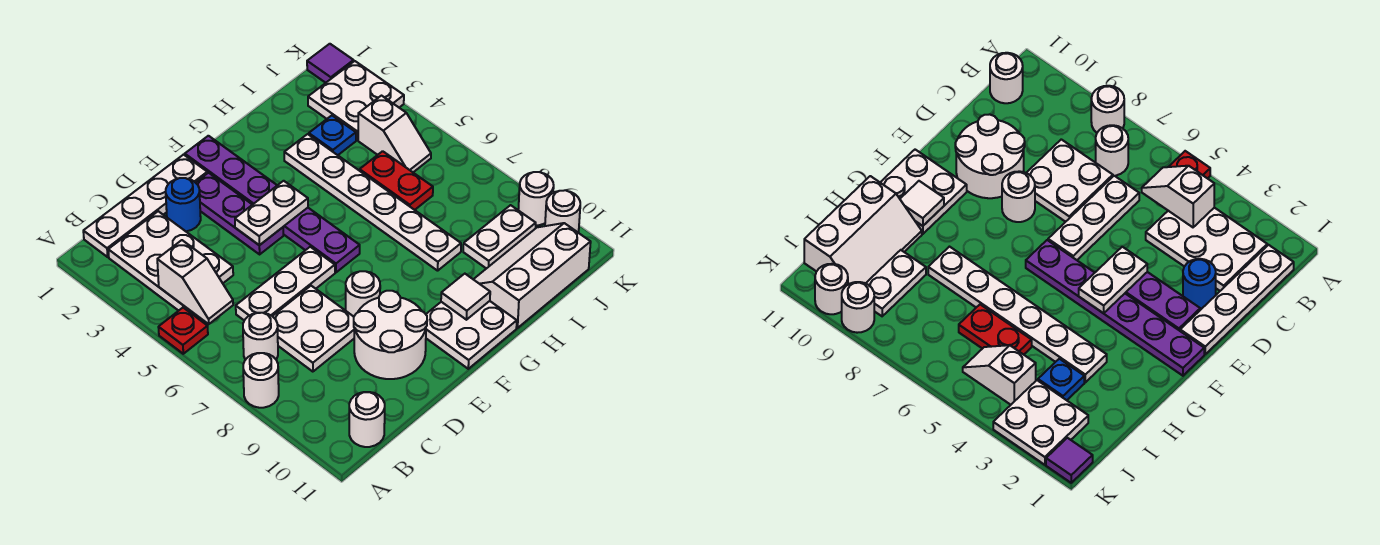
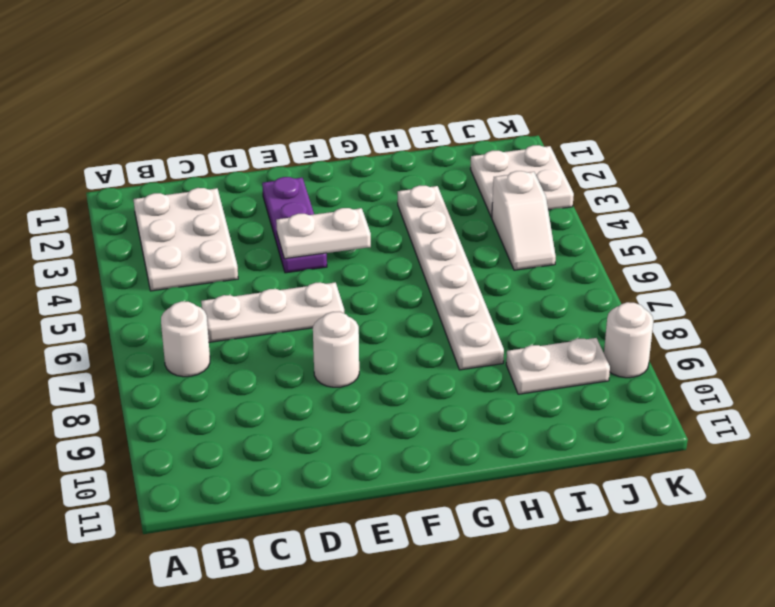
none -> red plate A5 level 1
none -> white round brick A8 level 1
none -> white plate B1:E1 level 1

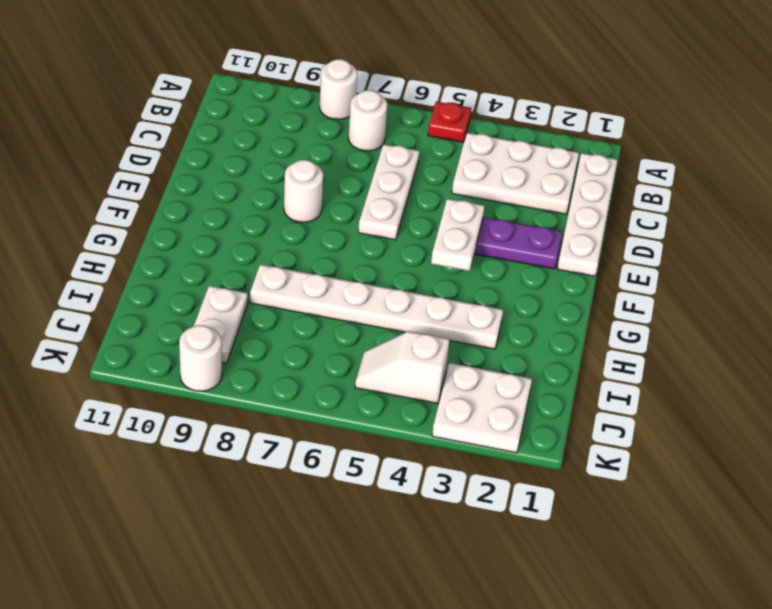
none -> white round brick B11 level 1
none -> white plate C7:D8 level 1
none -> blue round brick D2 level 1

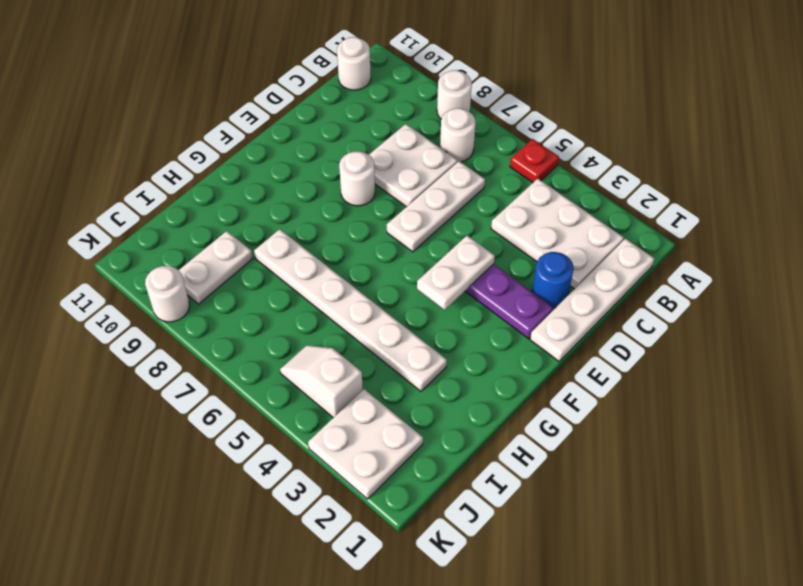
none -> white round brick D9:E10 level 1
none -> purple plate F1:F6 level 1
none -> white plate F10:G11 level 1

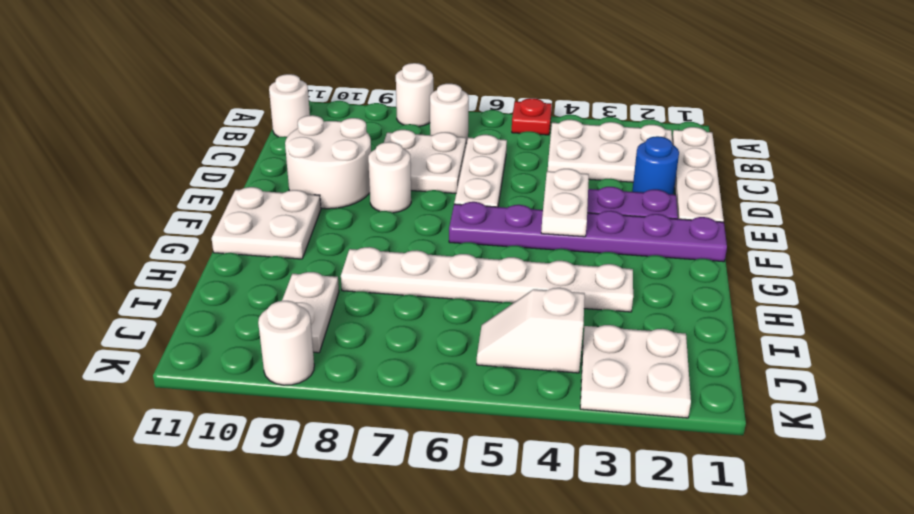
none -> white slope H10:J11 level 1 top 11
none -> blue plate I3 level 1
none -> red plate I5:I6 level 1

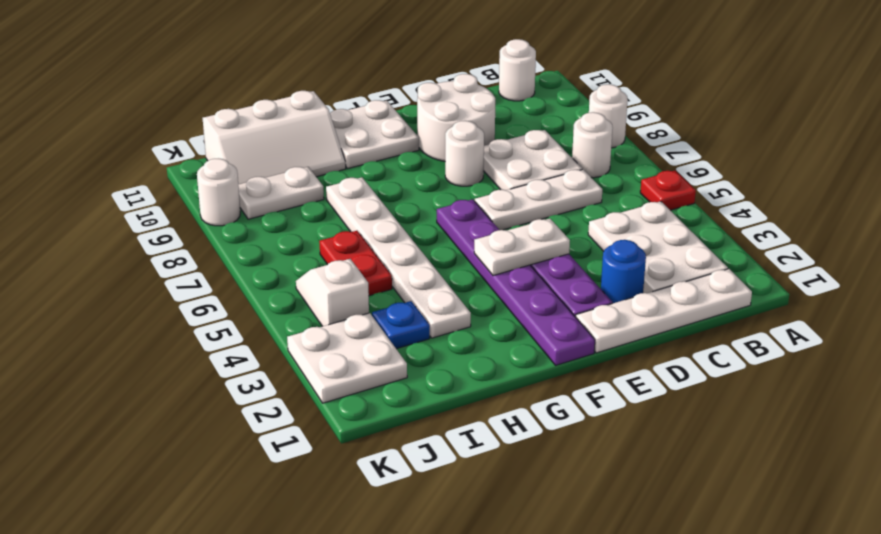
none -> purple tile K1 level 1
none -> white round brick K10 level 1
none -> white slope B4:B5 level 2 top 4

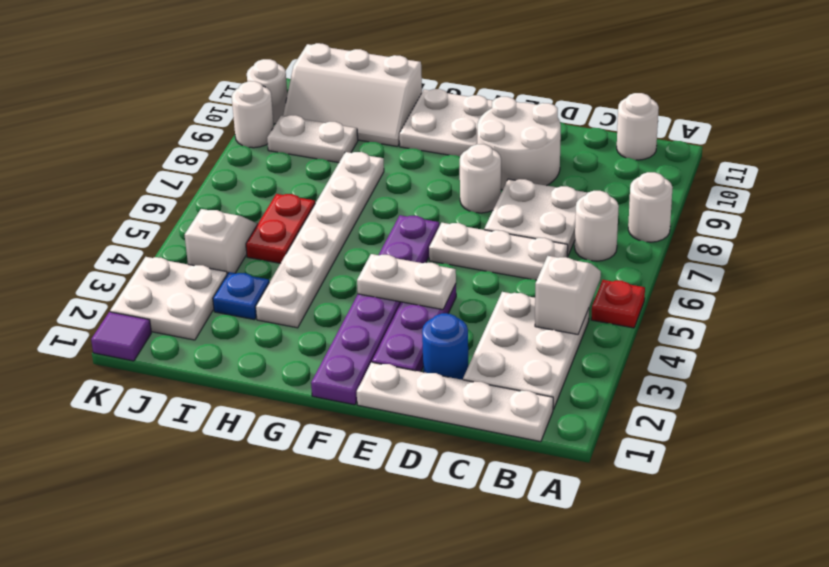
none -> white tile G10 level 2

